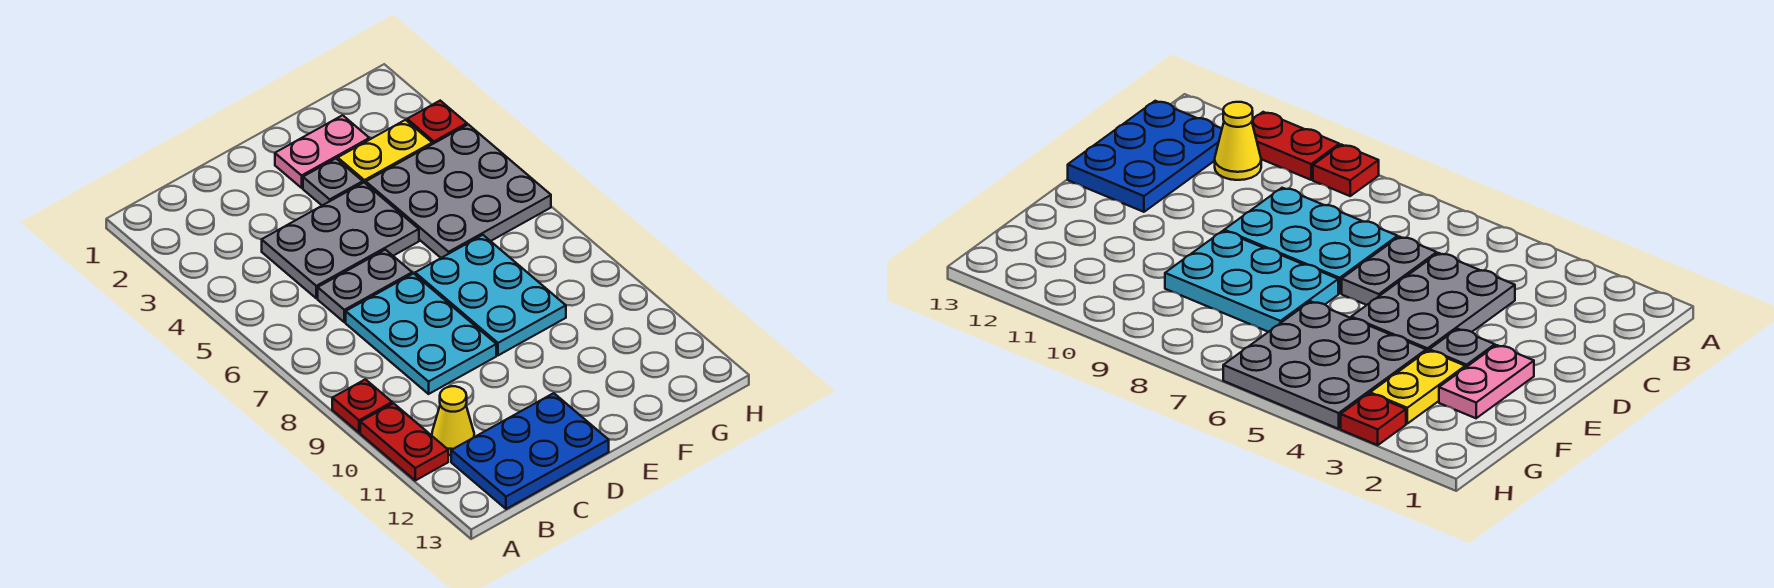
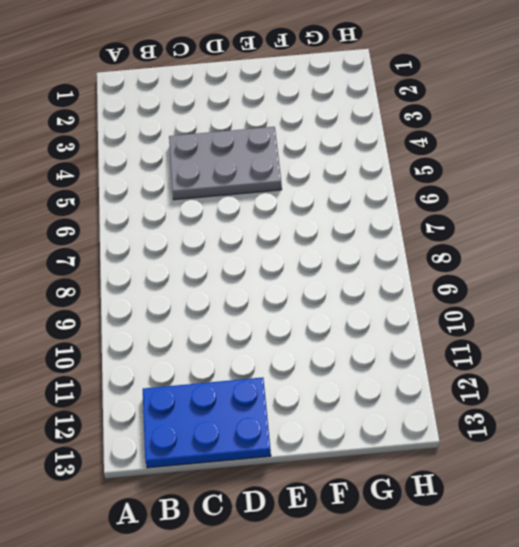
none -> red plate A9 level 1
none -> red plate A10:A11 level 1
none -> yellow cone B11 level 1

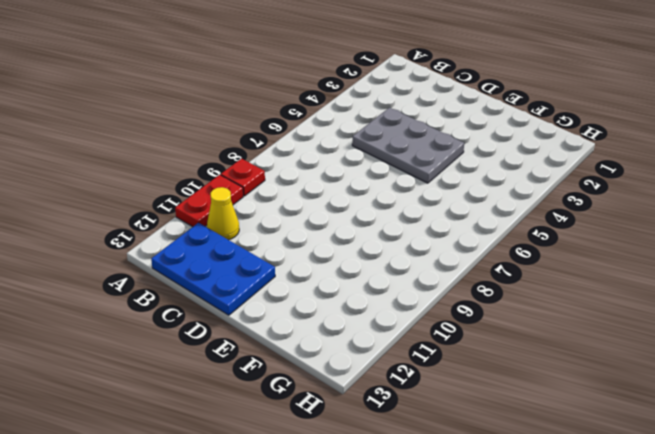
none -> grey plate C6:D6 level 1
none -> cyan plate C7:D9 level 1
none -> pink plate E2:F2 level 1

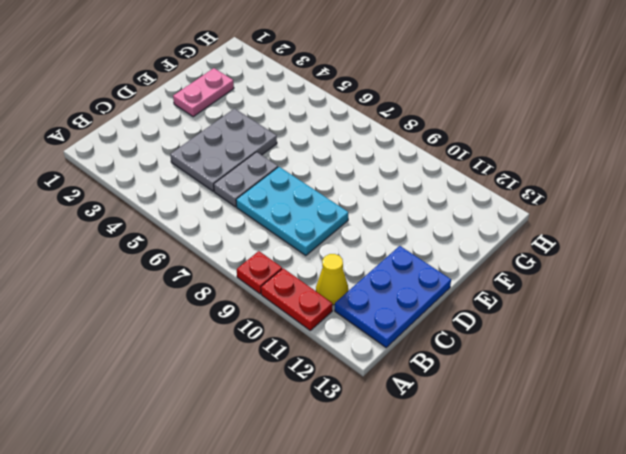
none -> grey plate E3 level 1
none -> cyan plate E7:F9 level 1
none -> yellow plate F3:G3 level 1

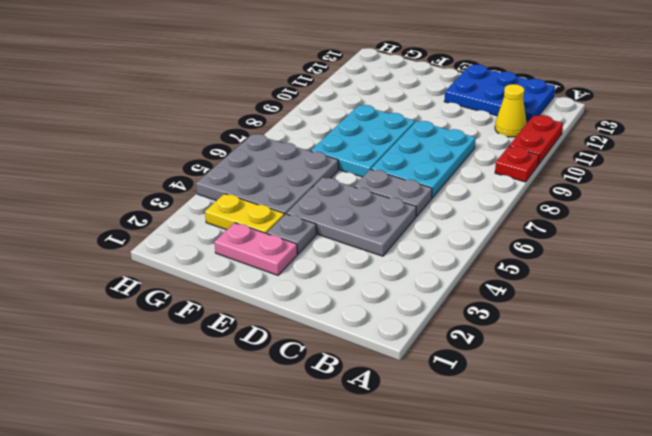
none -> red plate H3 level 1

